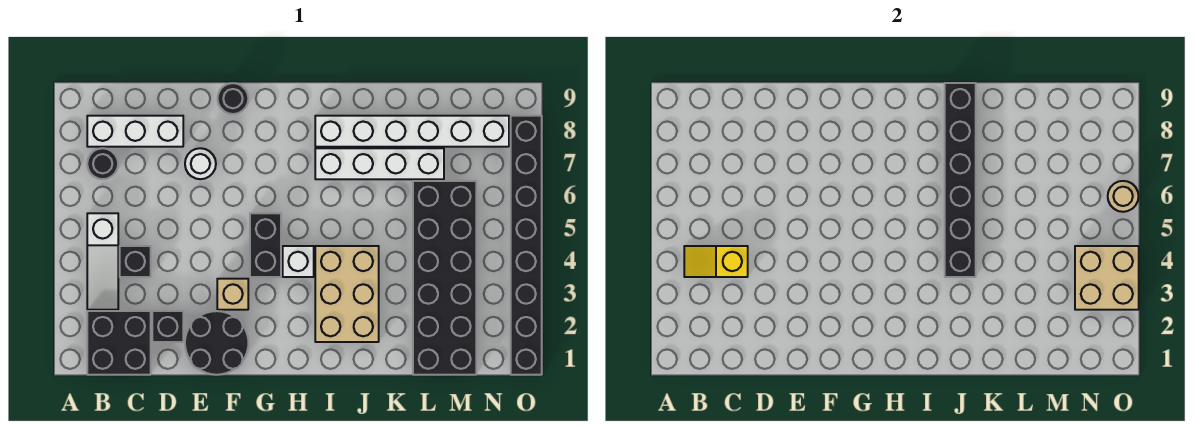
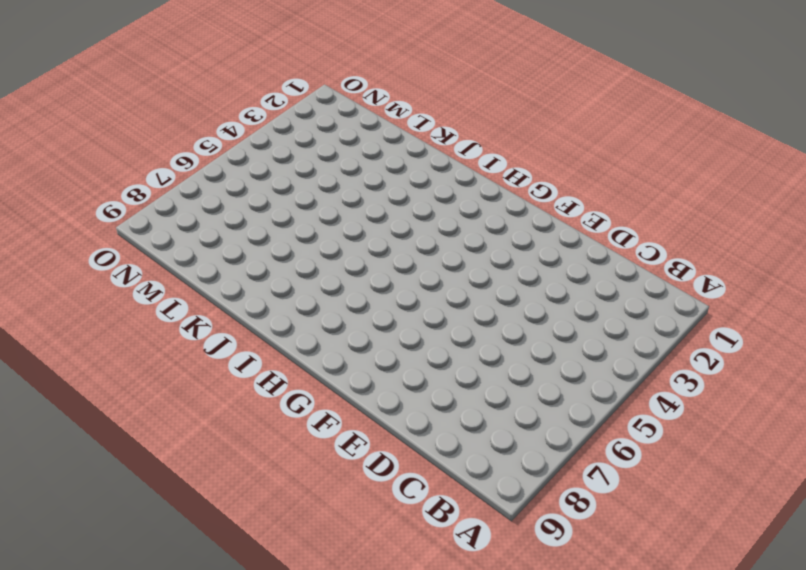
none -> black brick B1:C2 level 1
none -> white slope B3:B5 level 1 top 5
none -> black round brick B7 level 1

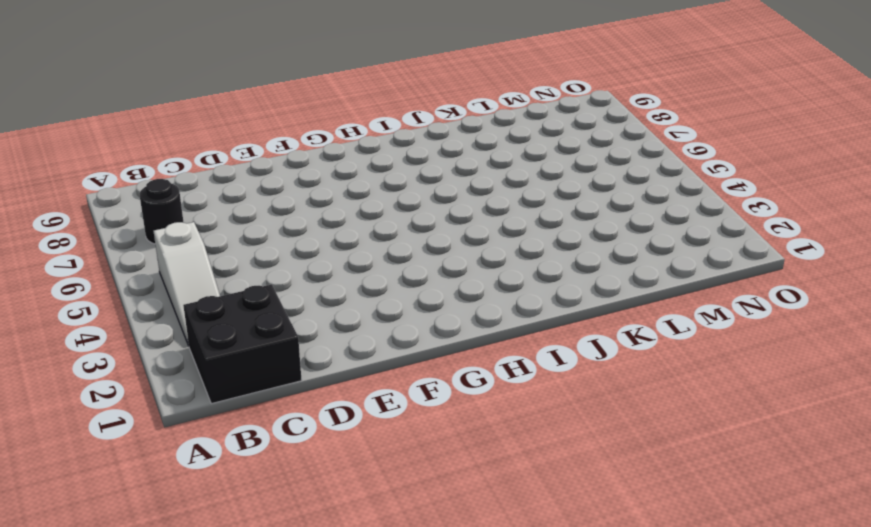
none -> white brick B8:D8 level 1
none -> black brick C4 level 1
none -> black brick D2 level 1

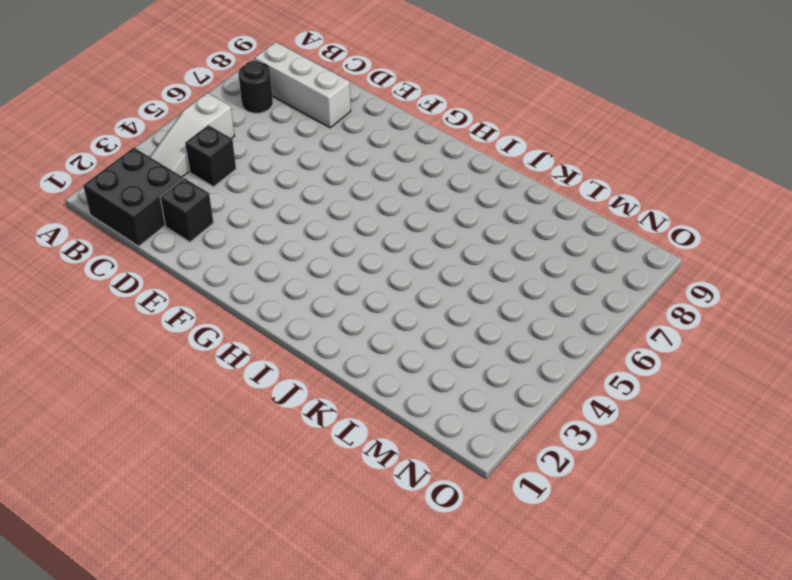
none -> black round brick E1:F2 level 1
none -> white round brick E7 level 1
none -> tan brick F3 level 1

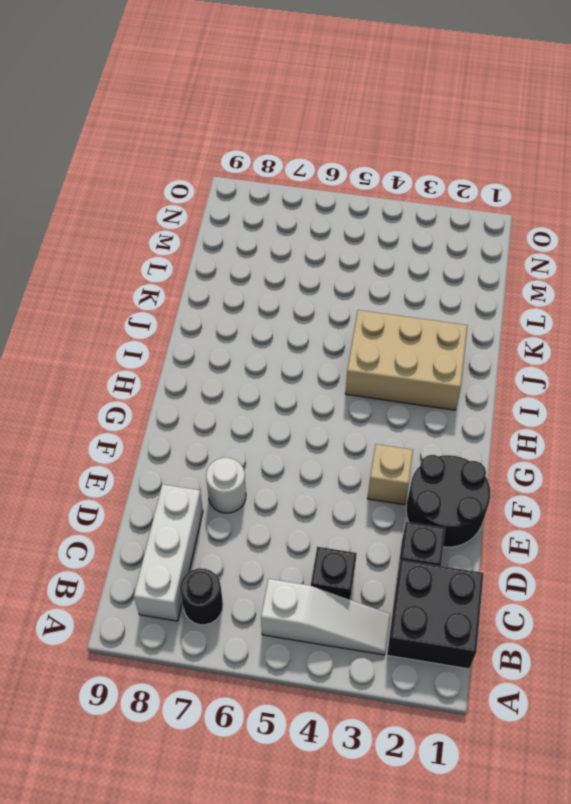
none -> black round brick F9 level 1
none -> black brick G4:G5 level 1
none -> white brick H4 level 1

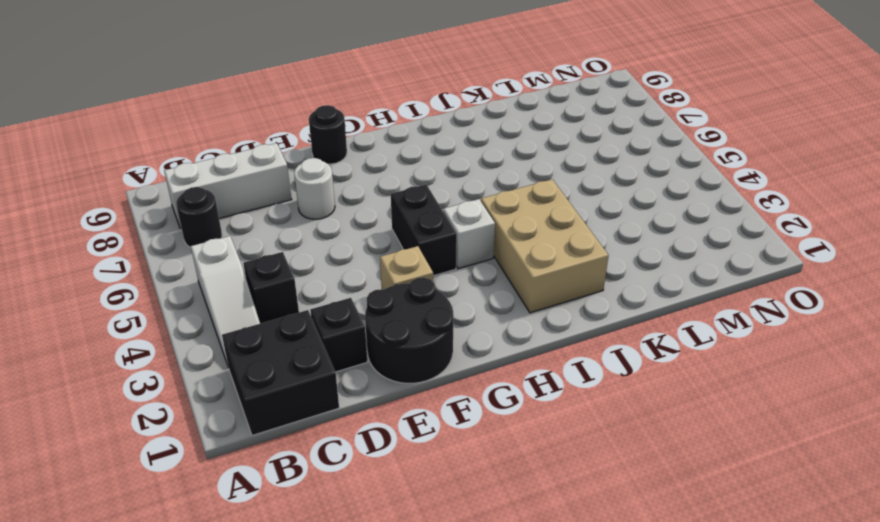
none -> white brick I7:L7 level 1
none -> white brick I8:N8 level 1
none -> black brick L1:M6 level 1

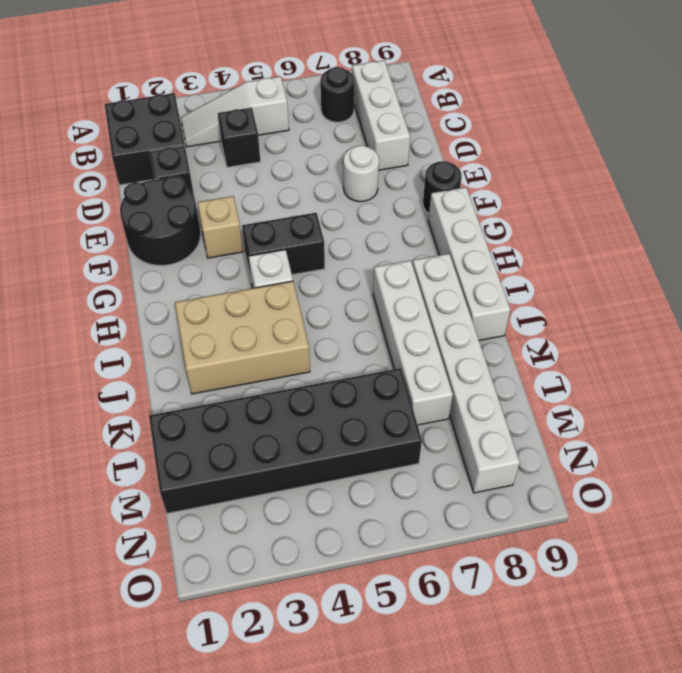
white brick G9:J9 level 1 -> none
none -> black brick O1:O8 level 1
none -> yellow slope B4:C4 level 2 top C
none -> black brick J4:J9 level 2

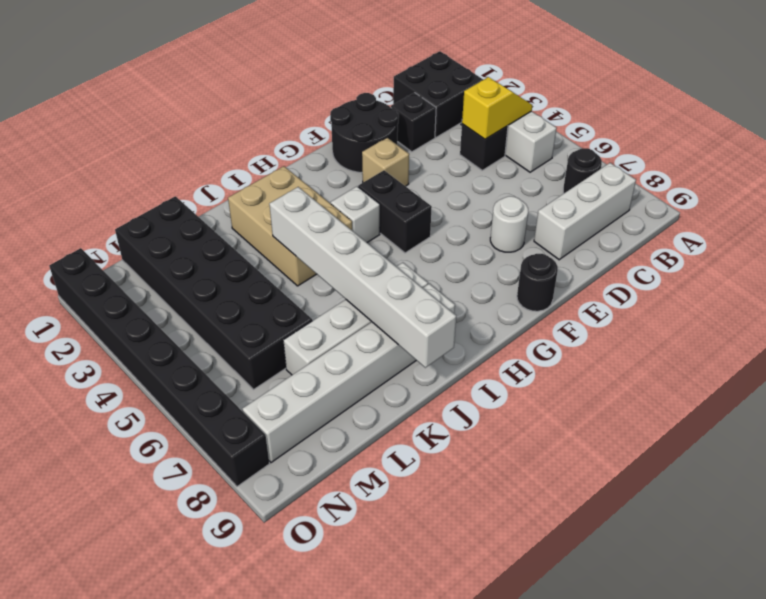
white brick J4:J9 level 2 -> black brick J4:J9 level 2
none -> tan brick N3:O4 level 2
none -> tan round brick O6 level 2

